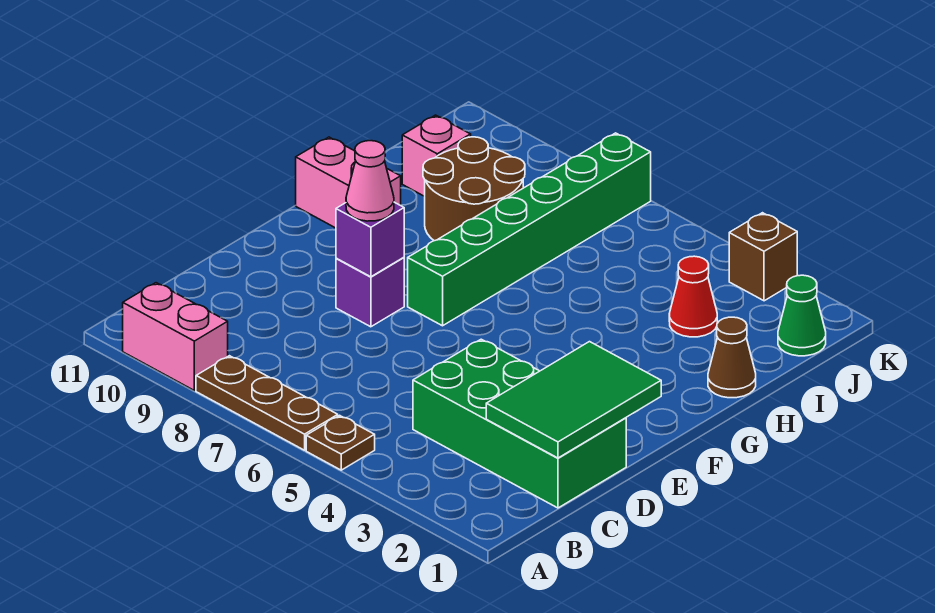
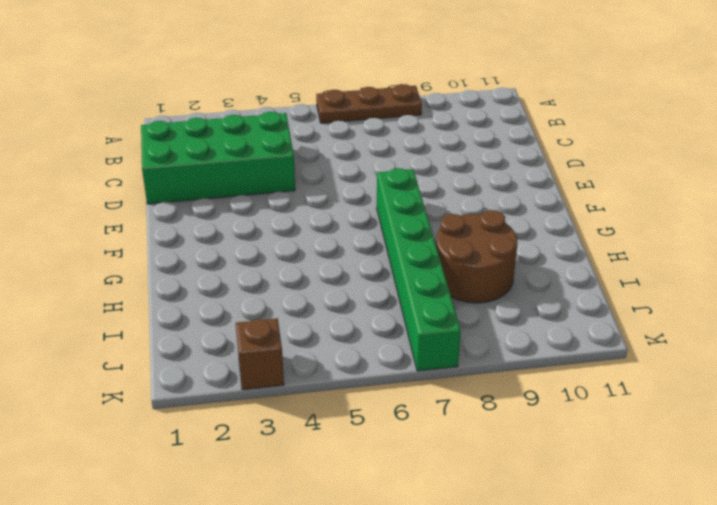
none -> brown plate A5 level 1
none -> pink brick A9:A10 level 1
none -> purple brick E8 level 1

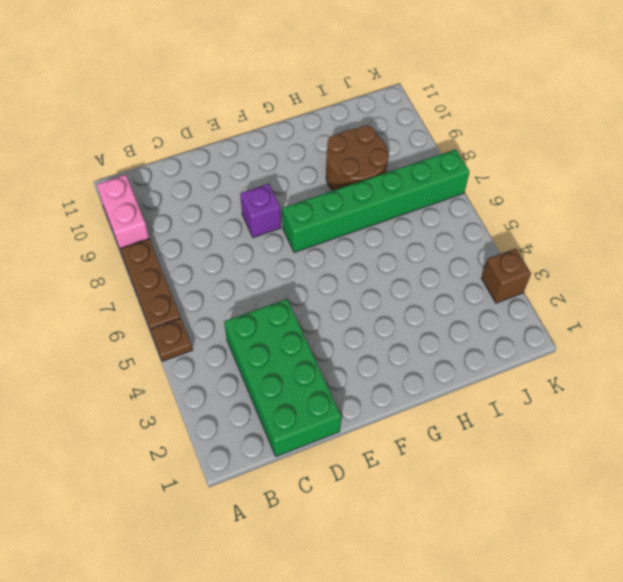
none -> pink brick G10:G11 level 1
none -> brown cone H1 level 1
none -> red cone I3 level 1

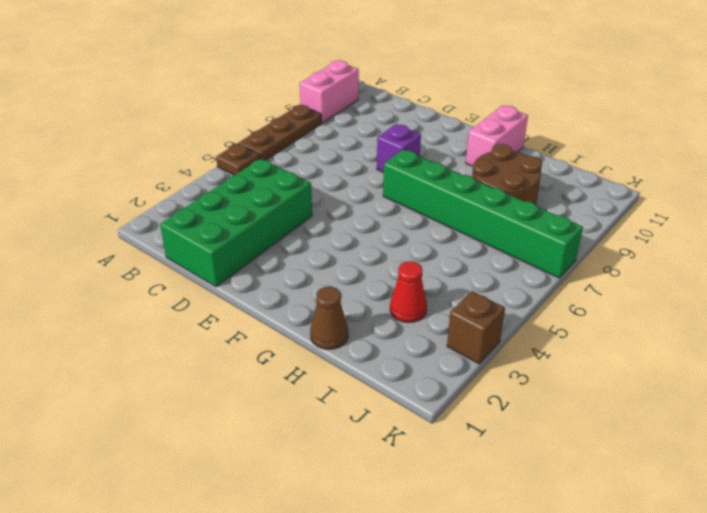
none -> pink brick I10 level 1
none -> green cone J1 level 1
none -> green tile C1:E2 level 2

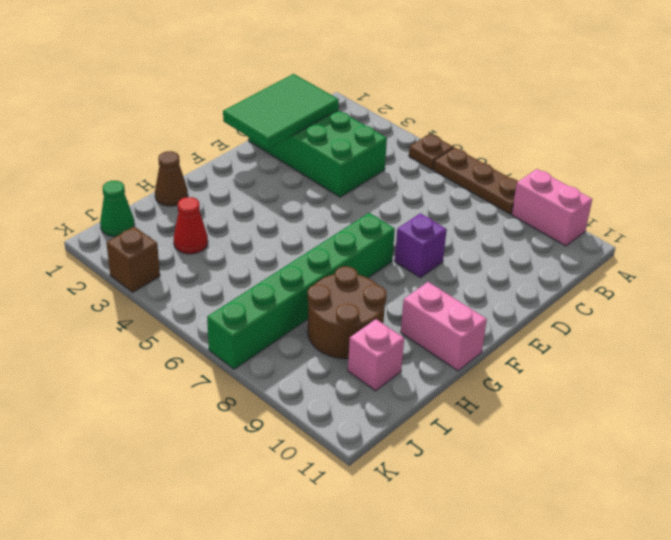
none -> purple brick E8 level 2
none -> pink cone E8 level 3

